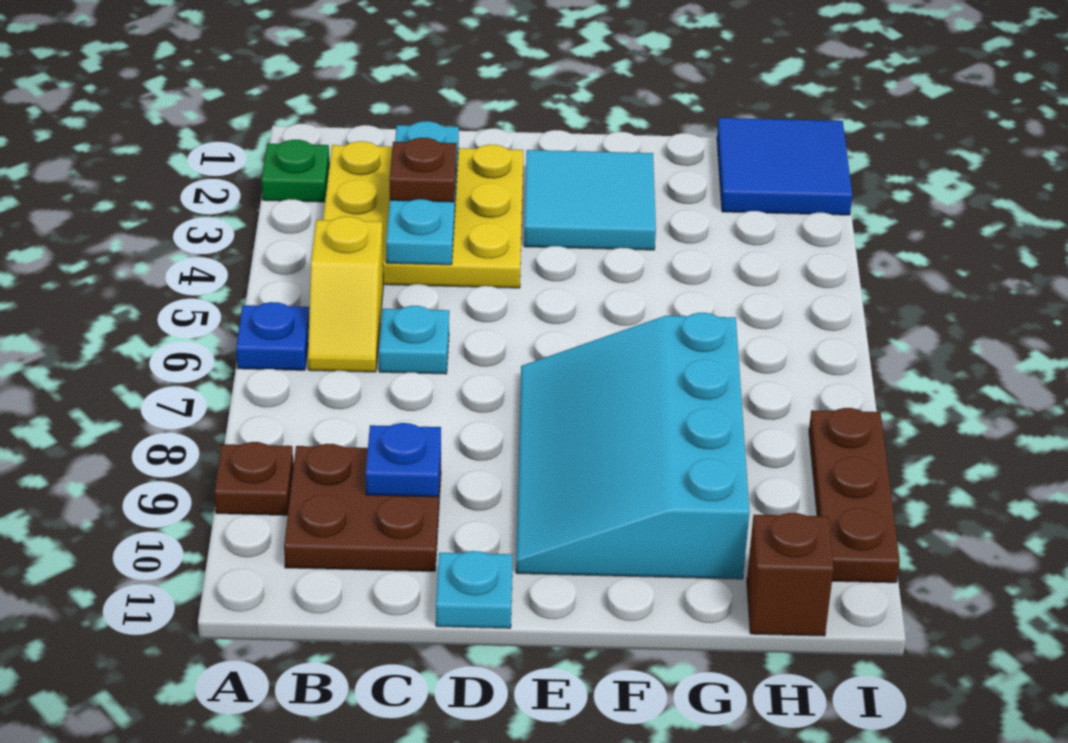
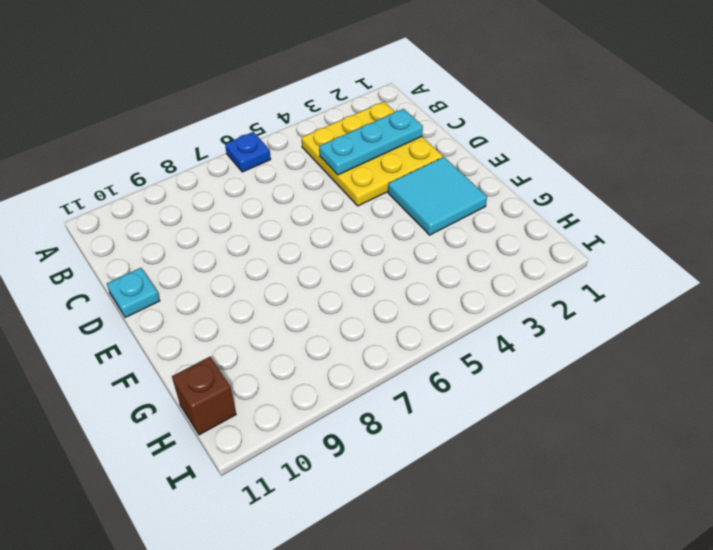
none -> green plate A2 level 1
none -> brown plate A9 level 1
none -> yellow slope B5:B6 level 1 top 5

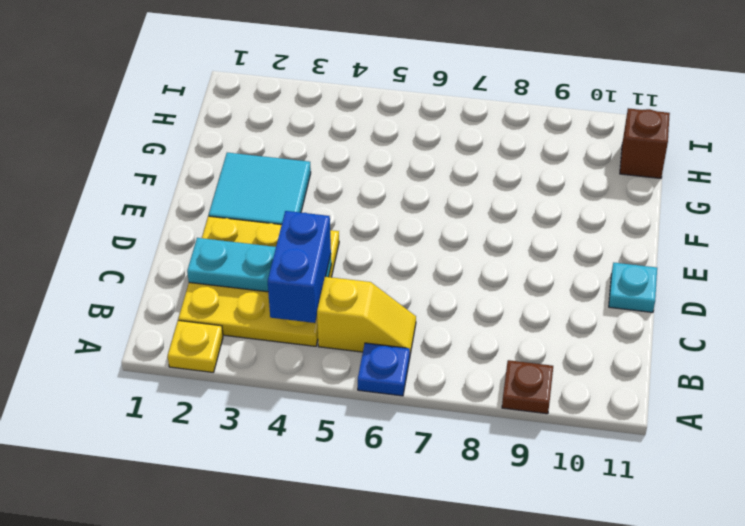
yellow plate A2 level 1 -> green plate A2 level 1
blue brick B4:C4 level 3 -> none
none -> brown plate B9:C10 level 1
none -> cyan plate C6 level 1
none -> cyan slope E7:G10 level 1 top G

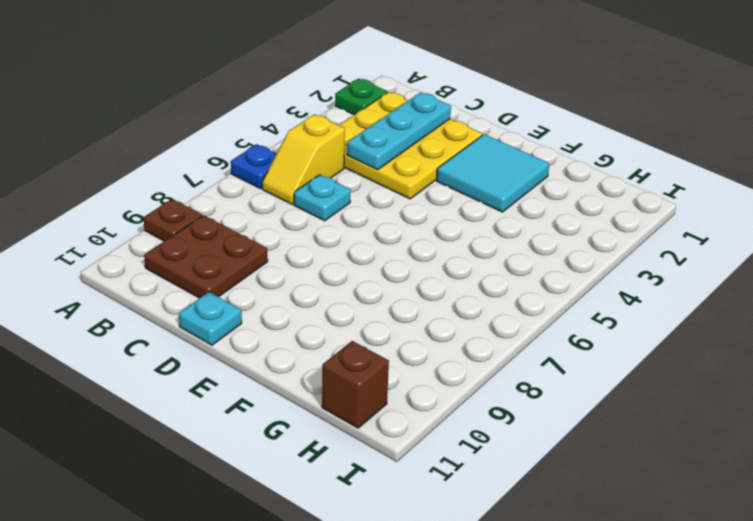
none -> cyan slope E7:G10 level 1 top G
none -> blue tile H1:I2 level 1
none -> brown plate I8:I10 level 1

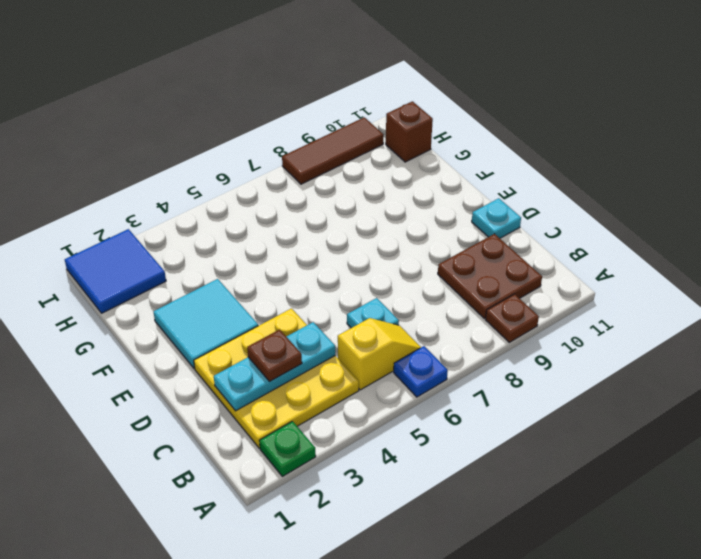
brown tile I8:I10 level 1 -> brown plate I8:I10 level 1
none -> cyan slope E7:G10 level 1 top G
none -> blue plate C9 level 2

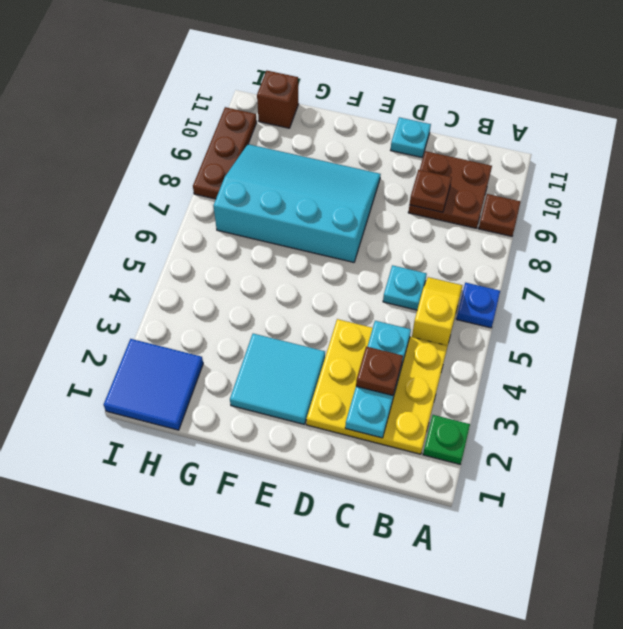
brown plate C9 level 2 -> blue plate C9 level 2
cyan slope E7:H9 level 1 top 7 -> cyan slope E7:G10 level 1 top G

